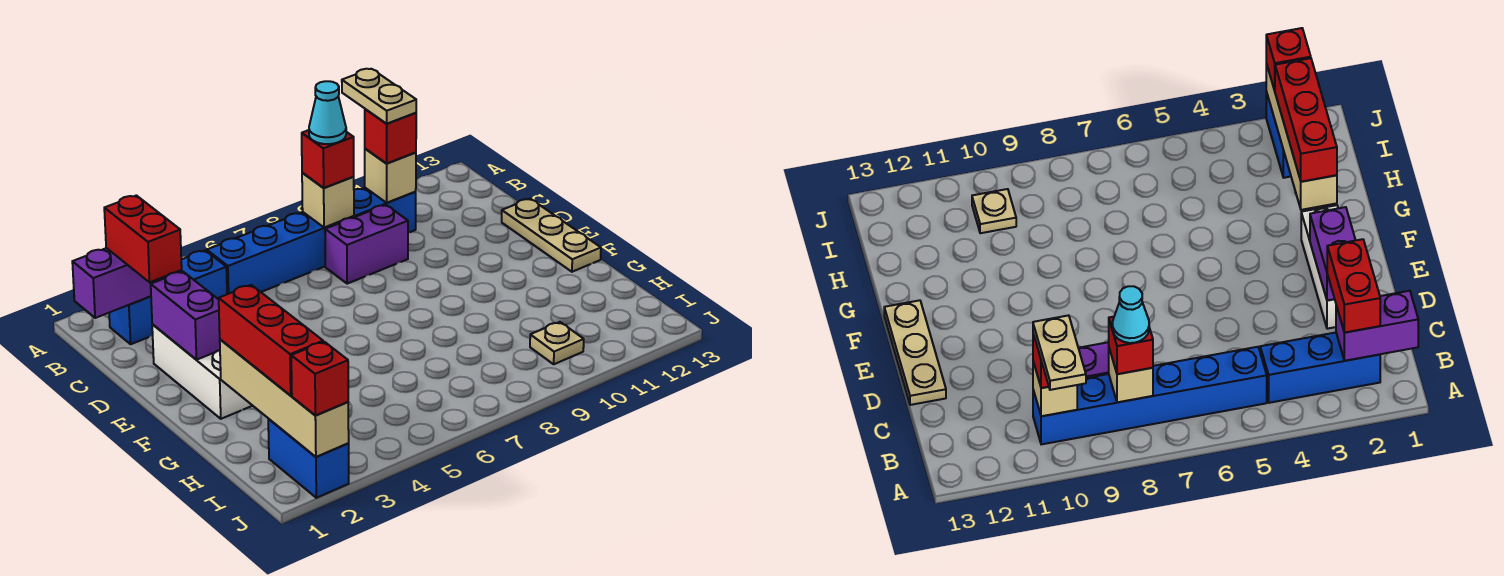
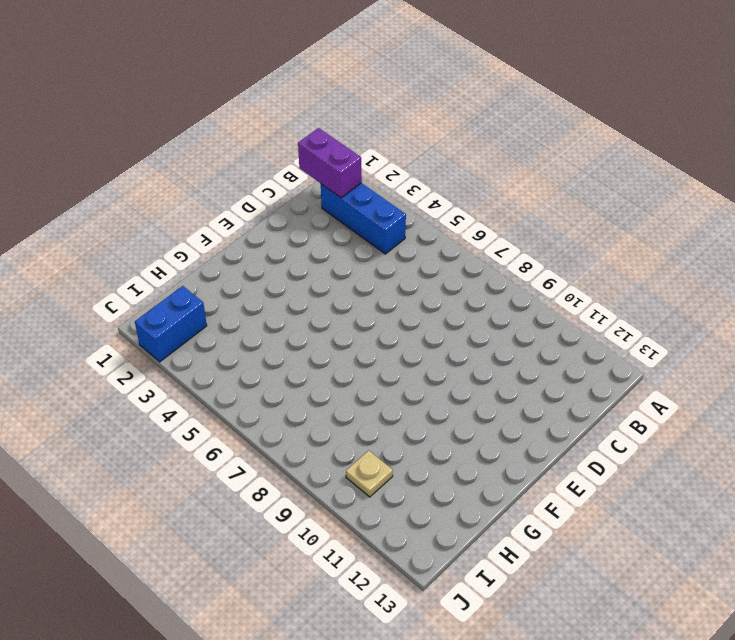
none -> blue brick B5:B10 level 1
none -> purple brick C8:C9 level 1
none -> white brick D2:F2 level 1

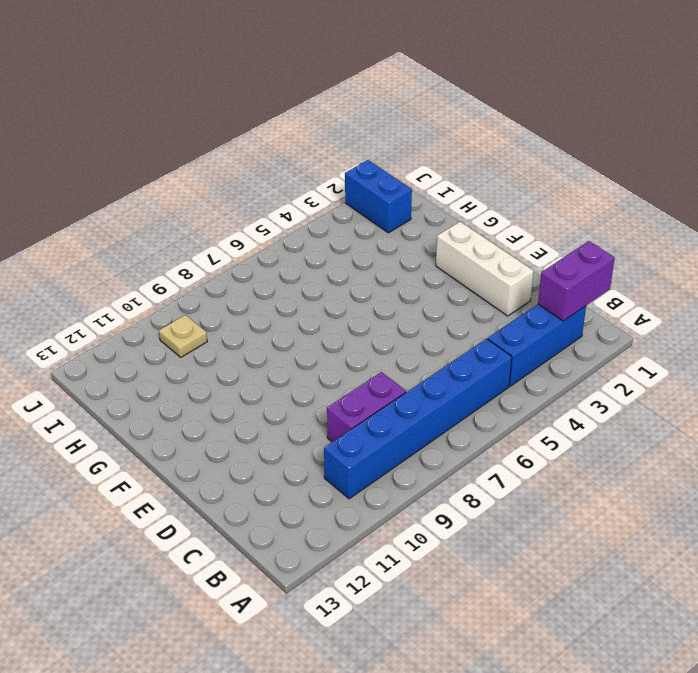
none -> tan plate D13:F13 level 1
none -> tan brick B8 level 2
none -> tan brick B10 level 2

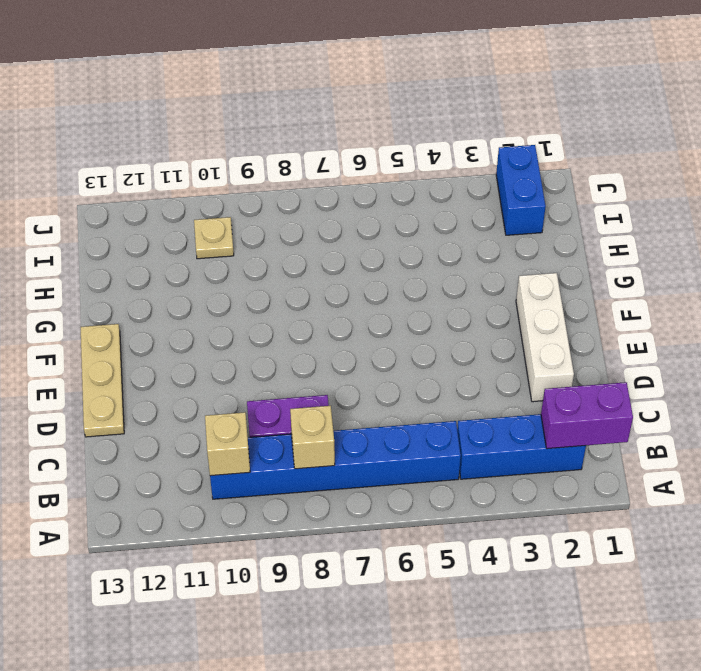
none -> purple brick D2:E2 level 2
none -> tan brick G2:J2 level 2
none -> red brick B2:C2 level 3

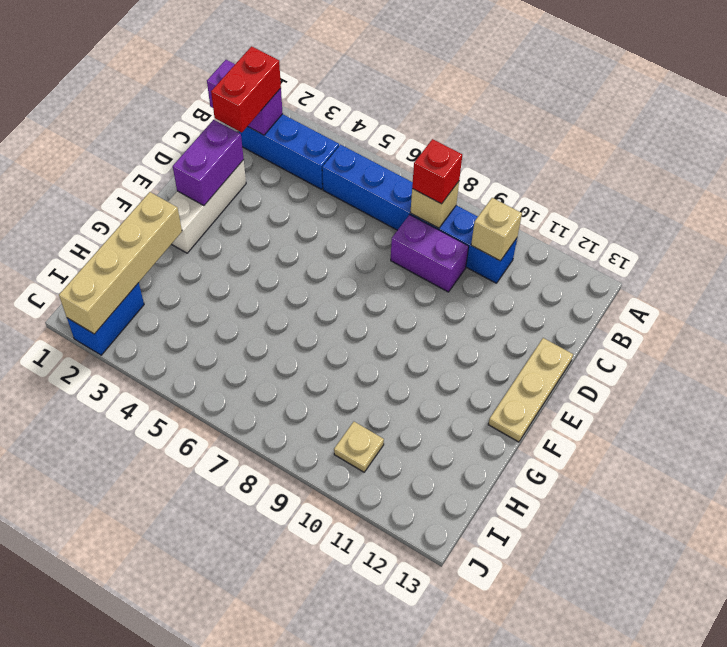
none -> red brick B10 level 3
none -> red brick G2:I2 level 3
none -> red brick J2 level 3

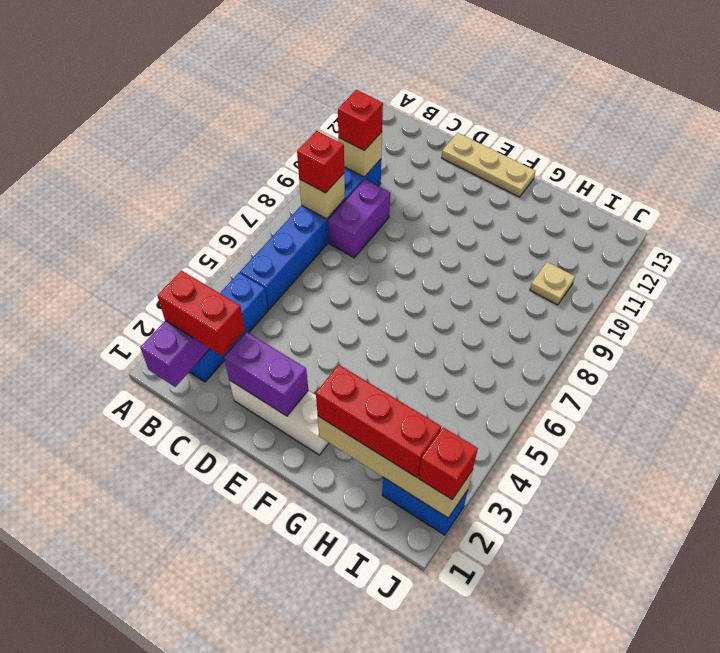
none -> tan plate A10:B10 level 4
none -> cyan cone B8 level 4

